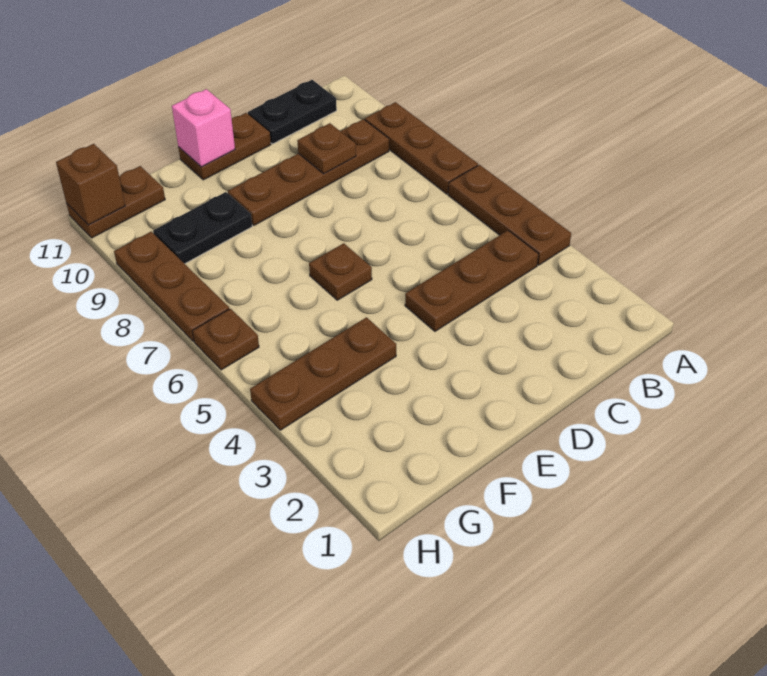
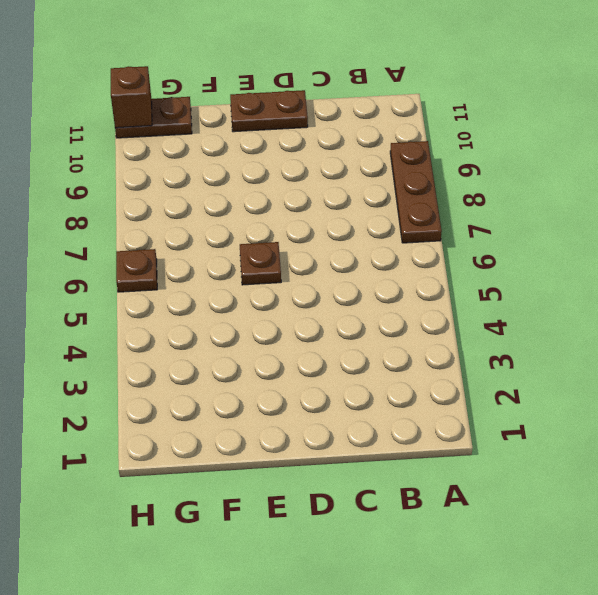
none -> brown plate A4:A6 level 1
none -> brown plate B4:D4 level 1
none -> brown plate B9:E9 level 1

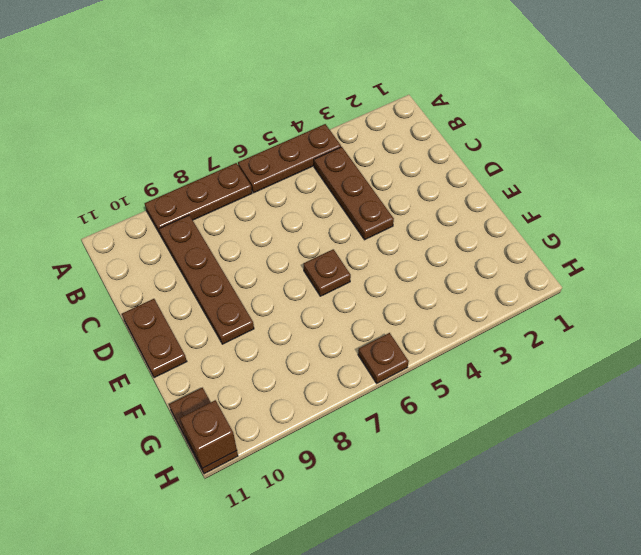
none -> black plate B11:C11 level 1
none -> brown plate F4:H4 level 1
none -> black plate F9:G9 level 1

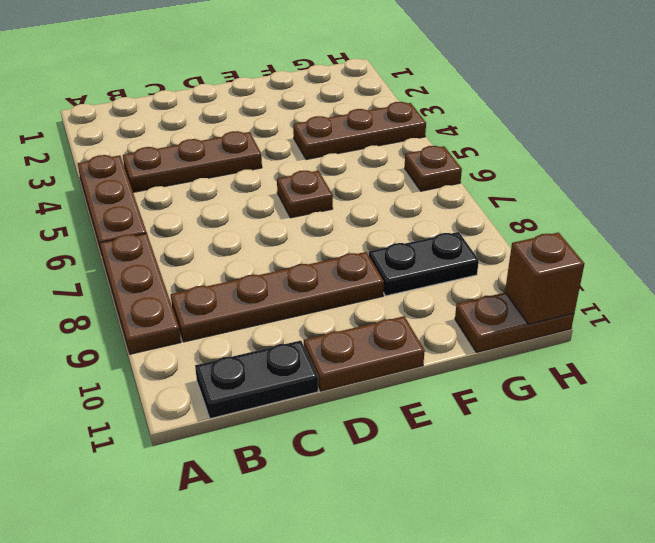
none -> brown plate H7:H9 level 1
none -> brown plate C9 level 2
none -> pink brick E11 level 2

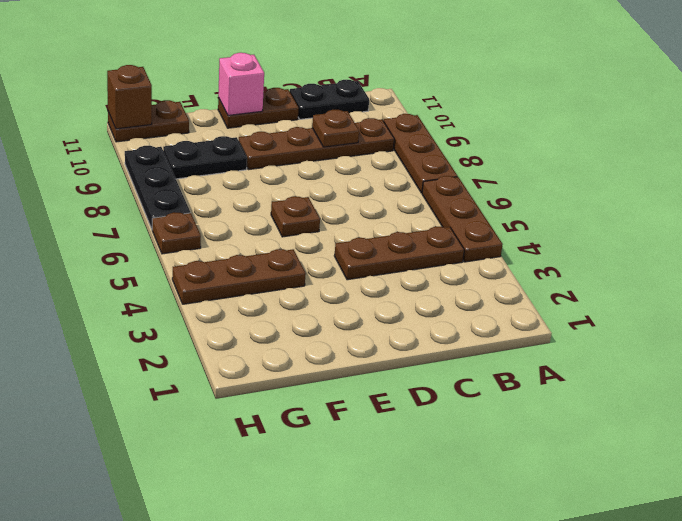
black plate H7:H9 level 1 -> brown plate H7:H9 level 1

